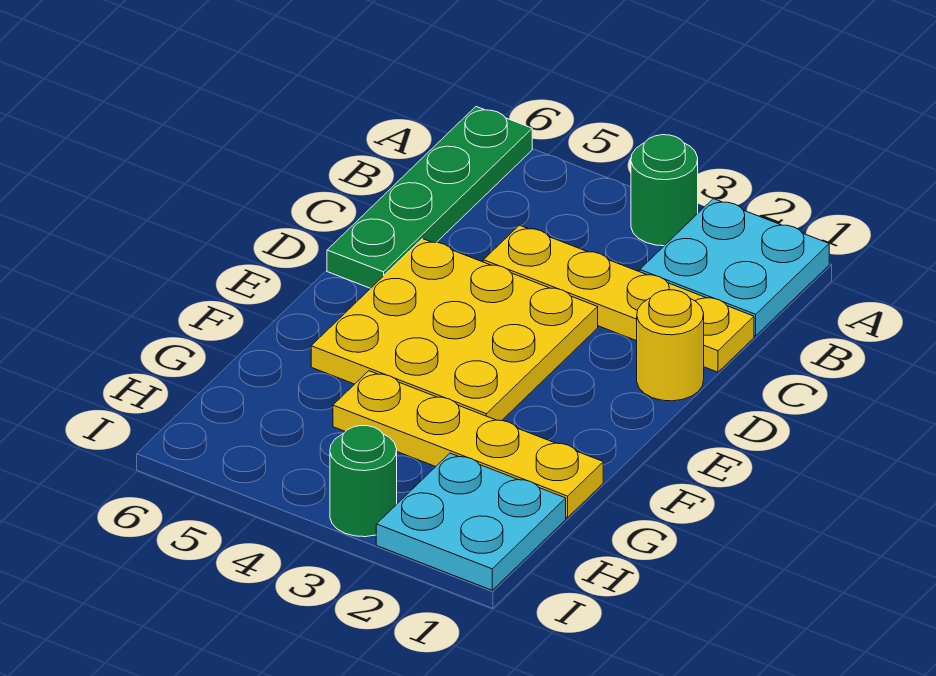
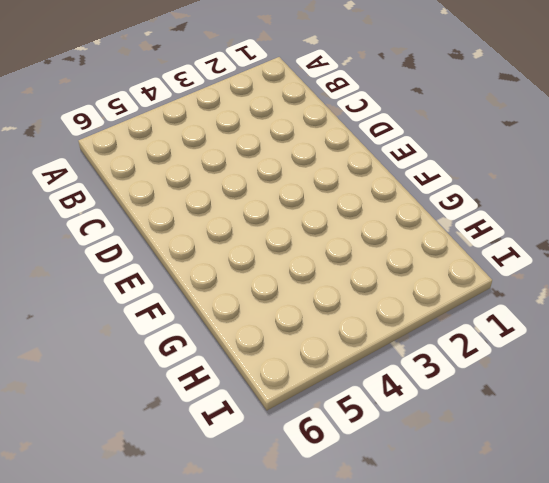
none -> cyan plate A1:B2 level 1
none -> green round brick A3 level 1

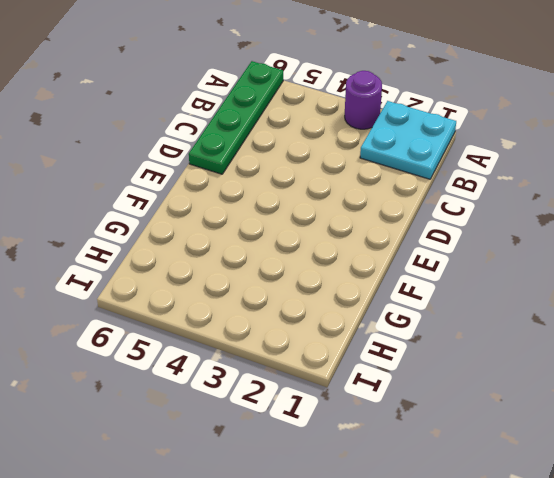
purple round brick A3 level 1 -> green round brick A3 level 1
none -> yellow plate C1:C4 level 1
none -> yellow round brick D1 level 1

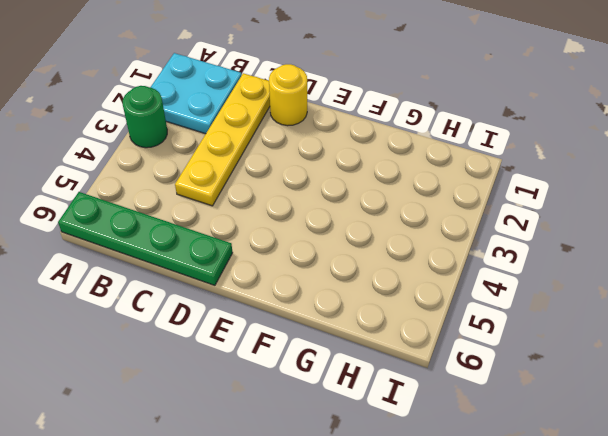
none -> yellow plate D3:F5 level 1
none -> yellow plate G1:G4 level 1

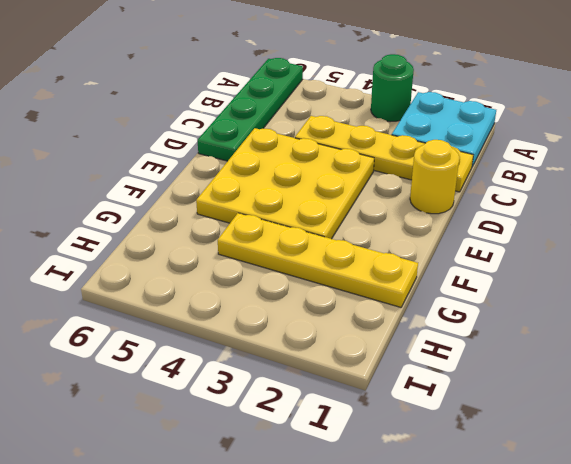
none -> cyan plate H1:I2 level 1
none -> green round brick I3 level 1

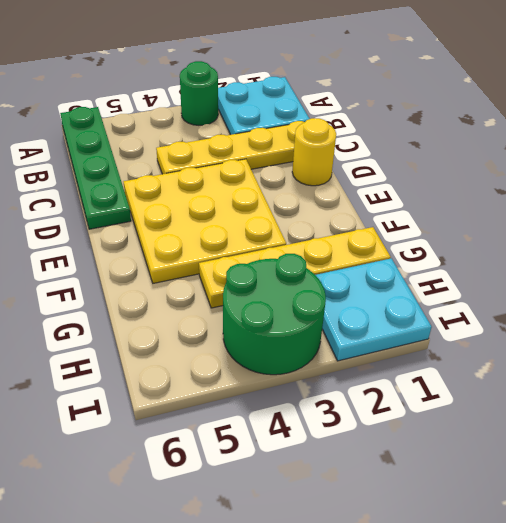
green round brick H3:I4 level 1 -> green round brick I3 level 1

